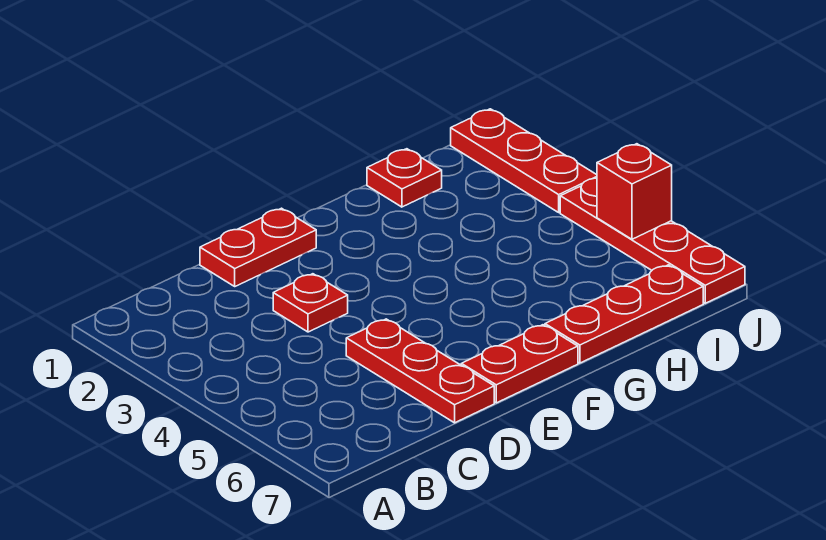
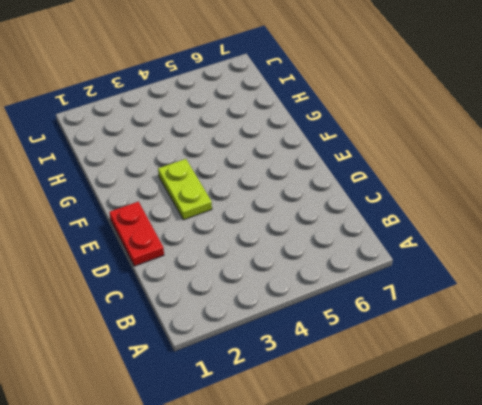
lime plate E3:F3 level 1 -> none
none -> red plate D3 level 1
none -> red plate D5:D7 level 1

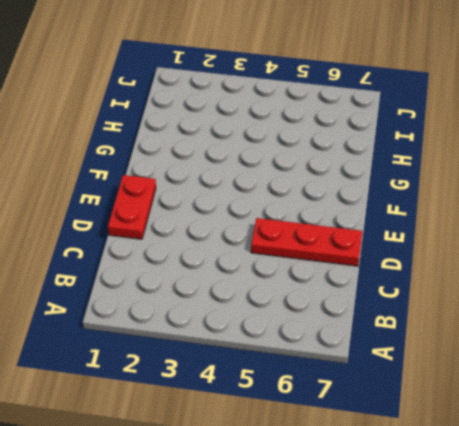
none -> red plate D3 level 1
none -> red plate E7:F7 level 1

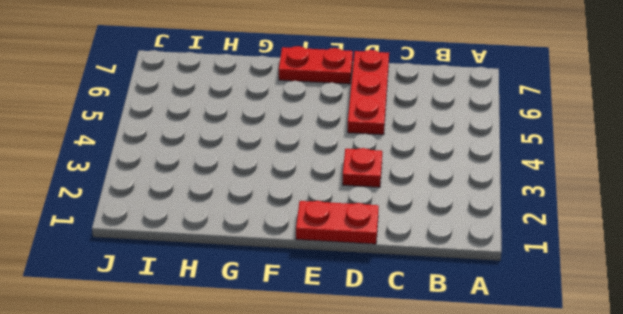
none -> red plate G7:I7 level 1
none -> red plate H1 level 1

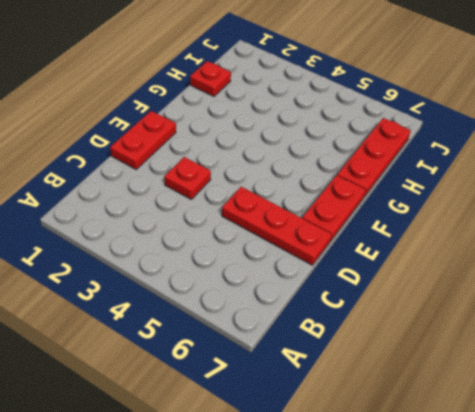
none -> red plate J1:J3 level 1
none -> red plate J4:J7 level 1

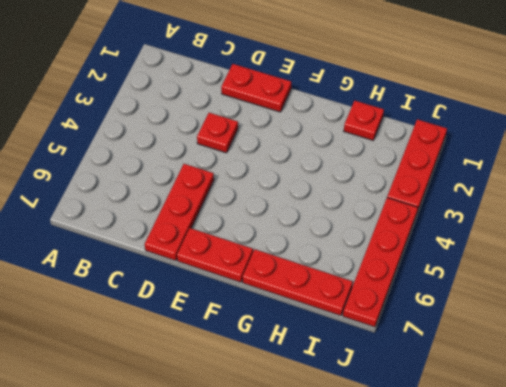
none -> red brick J5 level 2

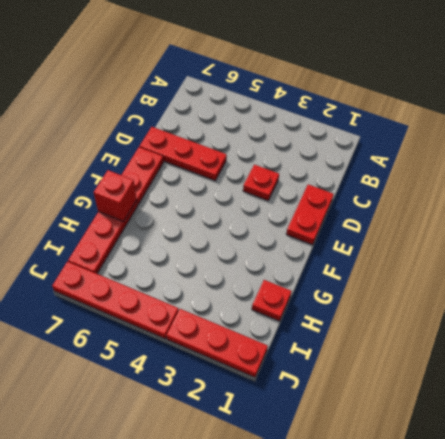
red brick G7 level 2 -> red brick J5 level 2

